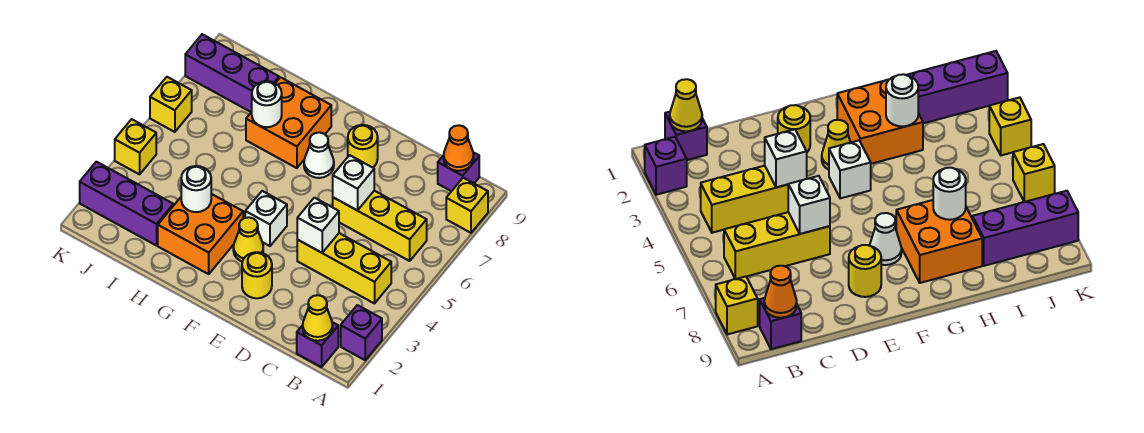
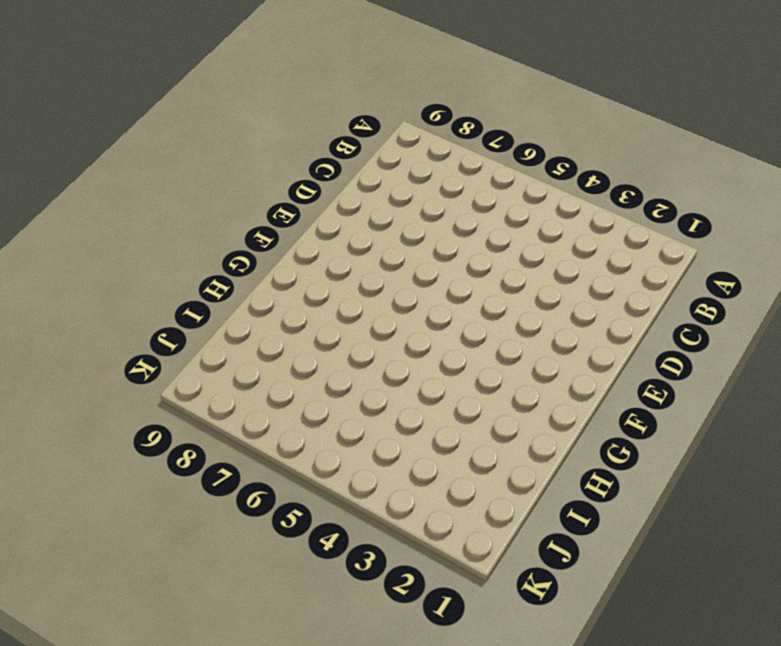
none -> purple brick A2 level 1
none -> yellow brick A8 level 1
none -> purple brick B1 level 1

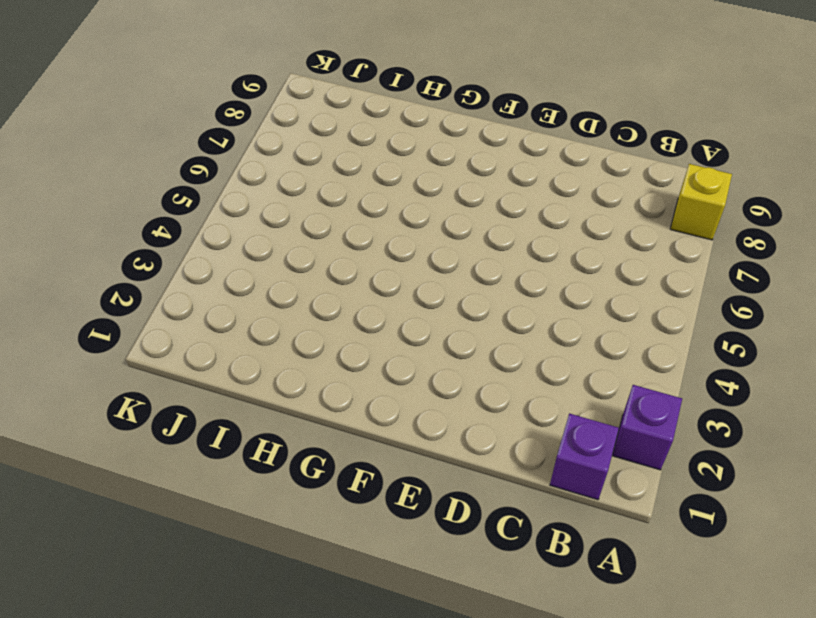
none -> yellow brick B4:D4 level 1
none -> yellow brick B6:D6 level 1
none -> purple brick B9 level 1

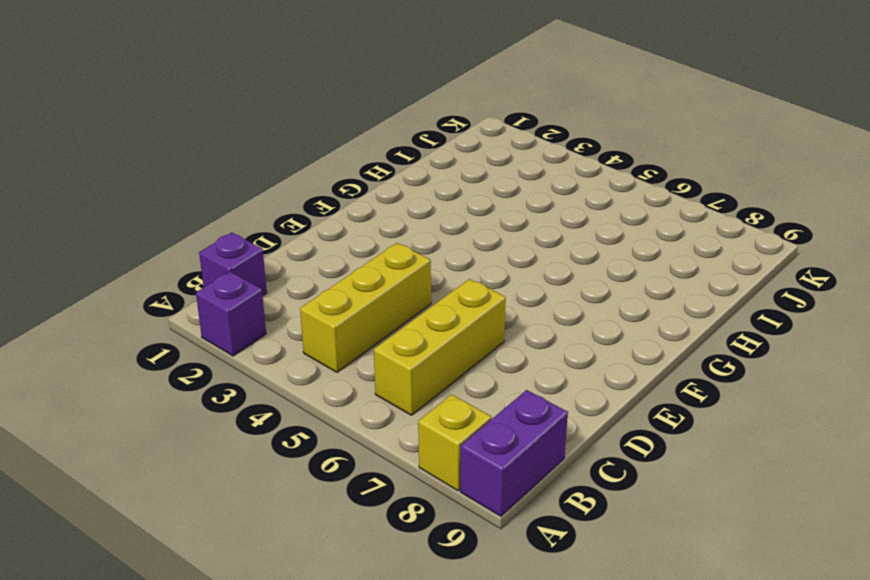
purple brick A9:B9 level 1 -> purple brick B9 level 1
none -> yellow round brick E2 level 1
none -> yellow round brick E8 level 1
none -> yellow cone F3 level 1

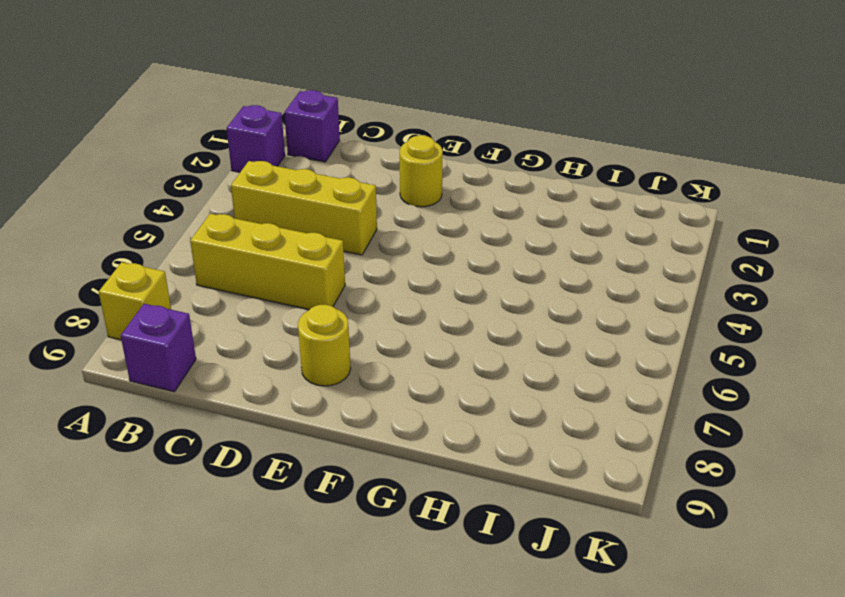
none -> yellow cone F3 level 1
none -> white brick F4 level 1
none -> white cone F7 level 1

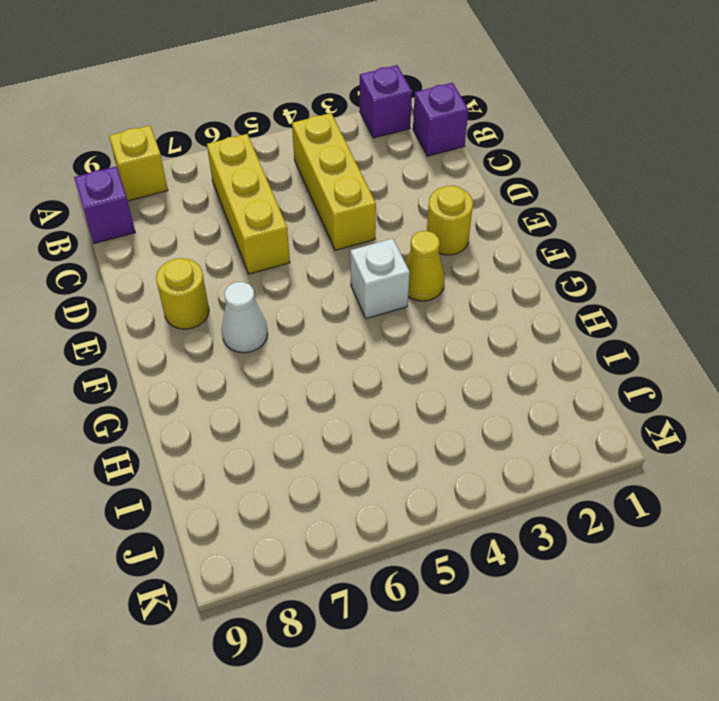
none -> orange brick G2:H3 level 1
none -> orange brick G7:H8 level 1
none -> purple brick I2:K2 level 1

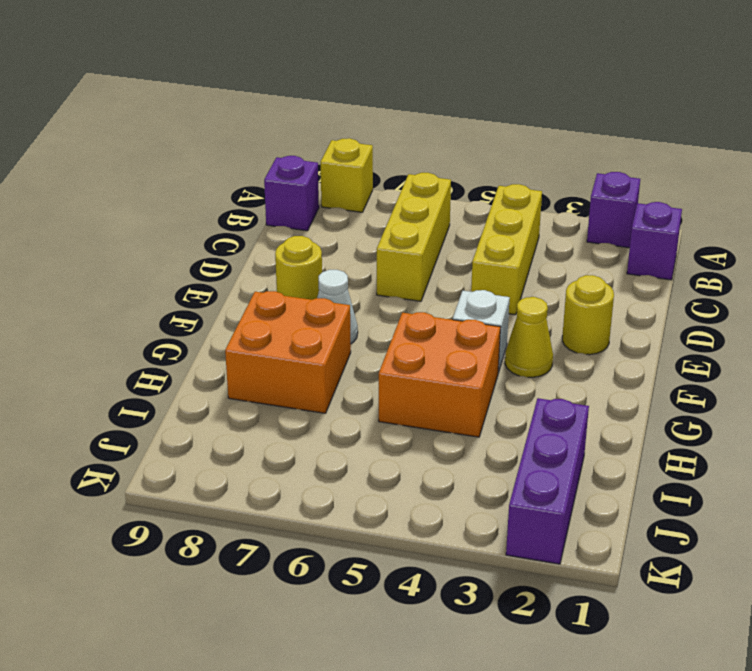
orange brick G4:H5 level 1 -> orange brick G2:H3 level 1
none -> purple brick I8:K8 level 1
none -> yellow brick K4 level 1
none -> yellow brick K6 level 1

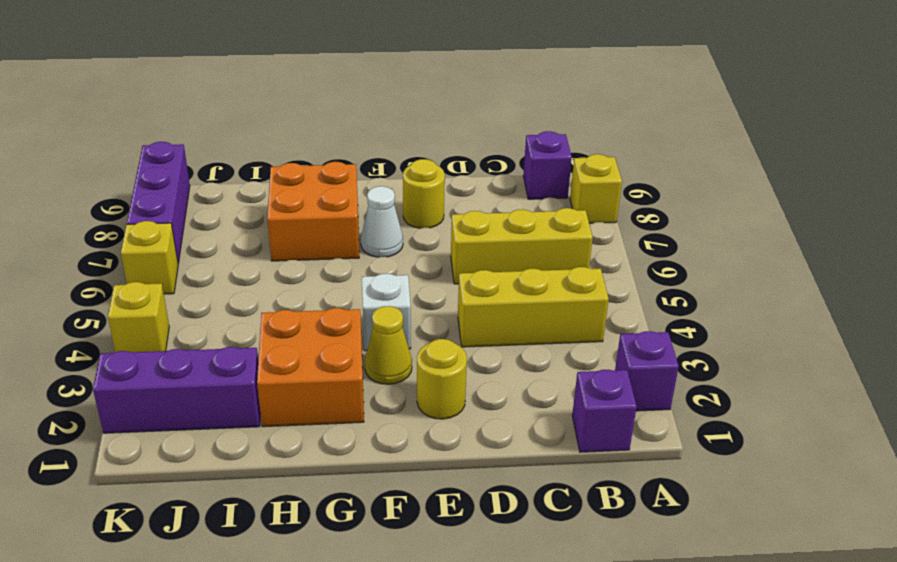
purple brick K7:K9 level 1 -> purple brick I8:K8 level 1
none -> yellow cone B1 level 2
none -> orange cone B9 level 2
none -> white brick D4 level 2

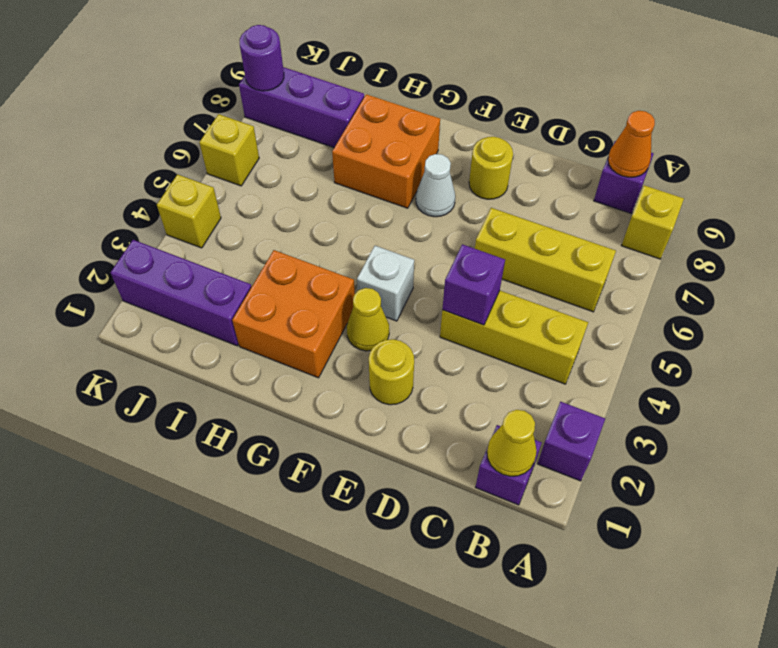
purple brick D4 level 2 -> white brick D4 level 2
purple round brick K8 level 2 -> none
none -> white brick D6 level 2
none -> white round brick H3 level 2
none -> white round brick H7 level 2

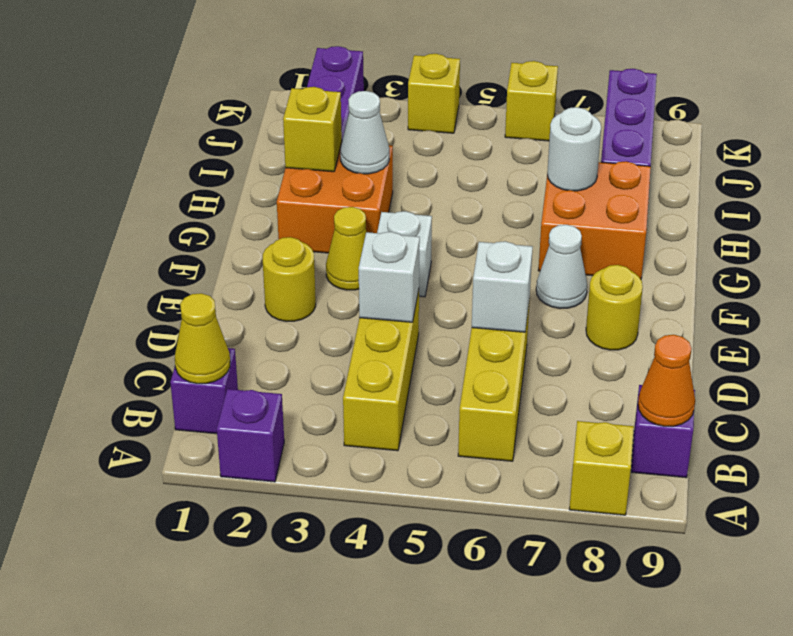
yellow brick H2 level 2 -> none
white cone H3 level 2 -> white round brick H3 level 2

